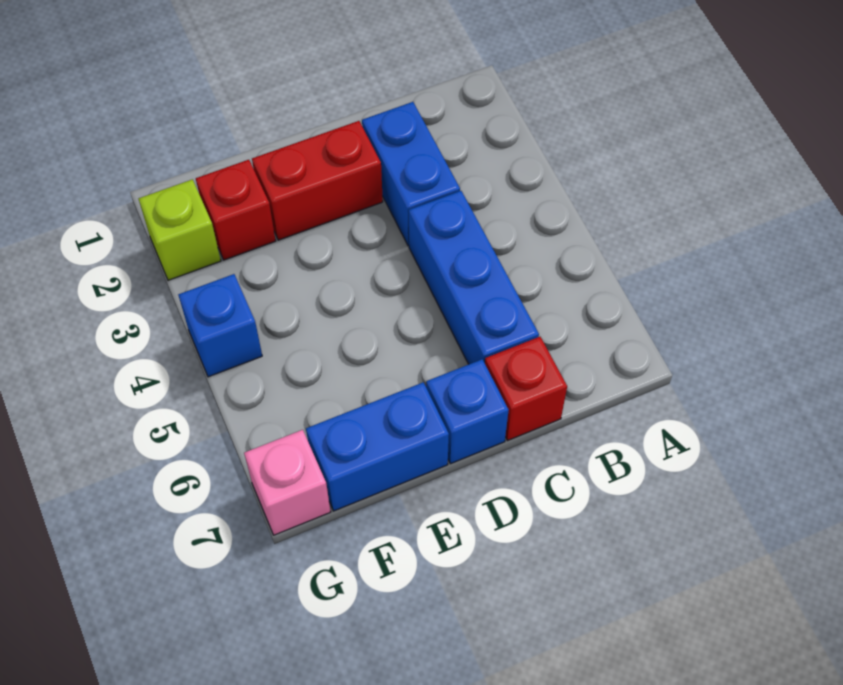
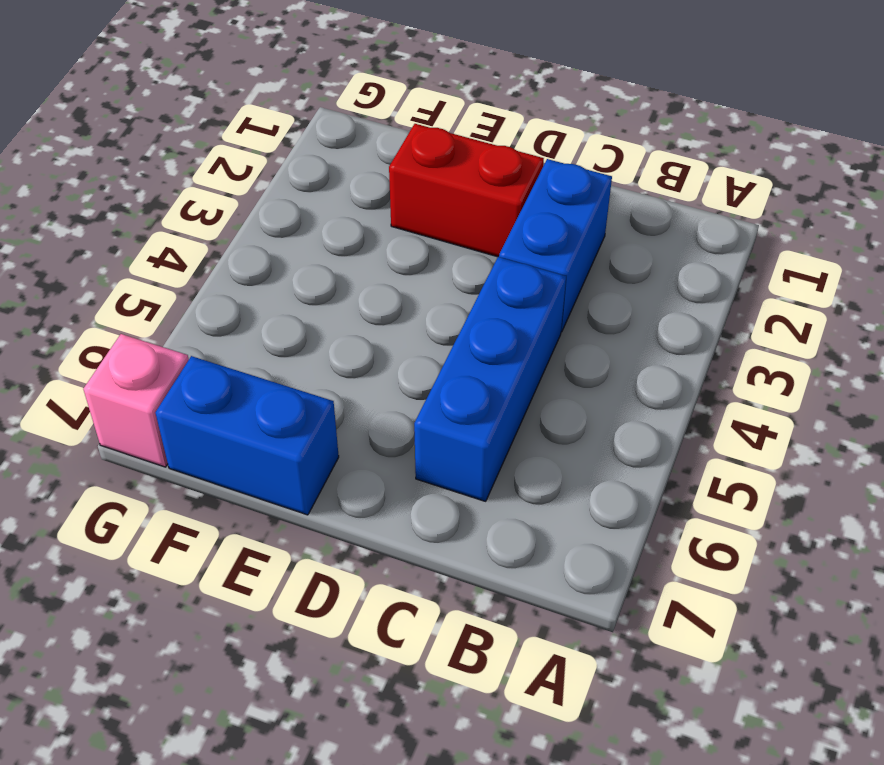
none -> red brick C7 level 1
none -> blue brick D7 level 1

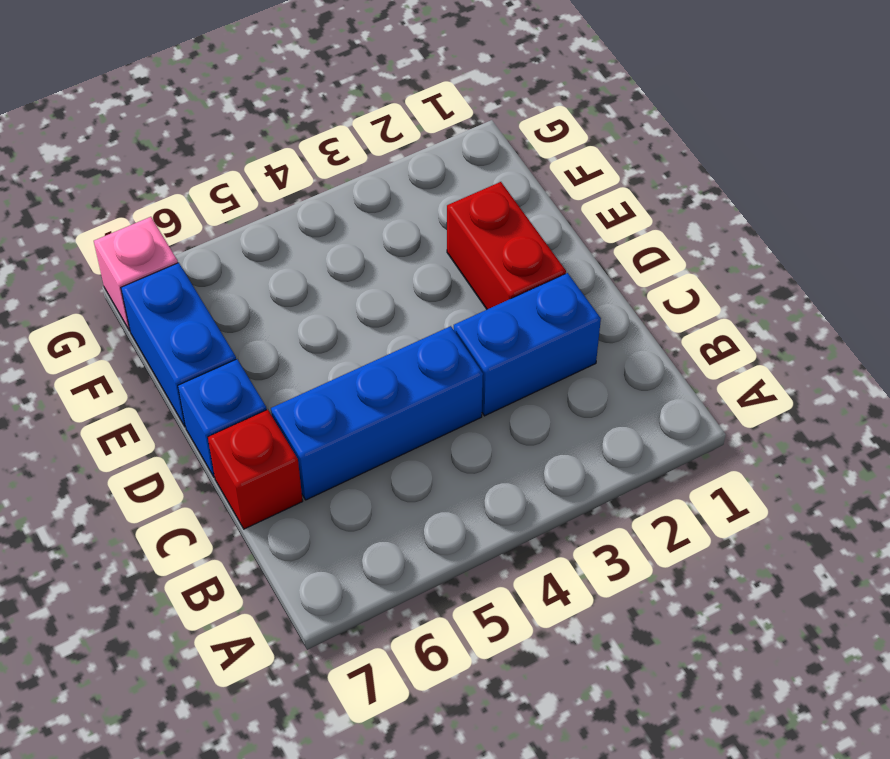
none -> red brick F2 level 1
none -> lime brick G2 level 1

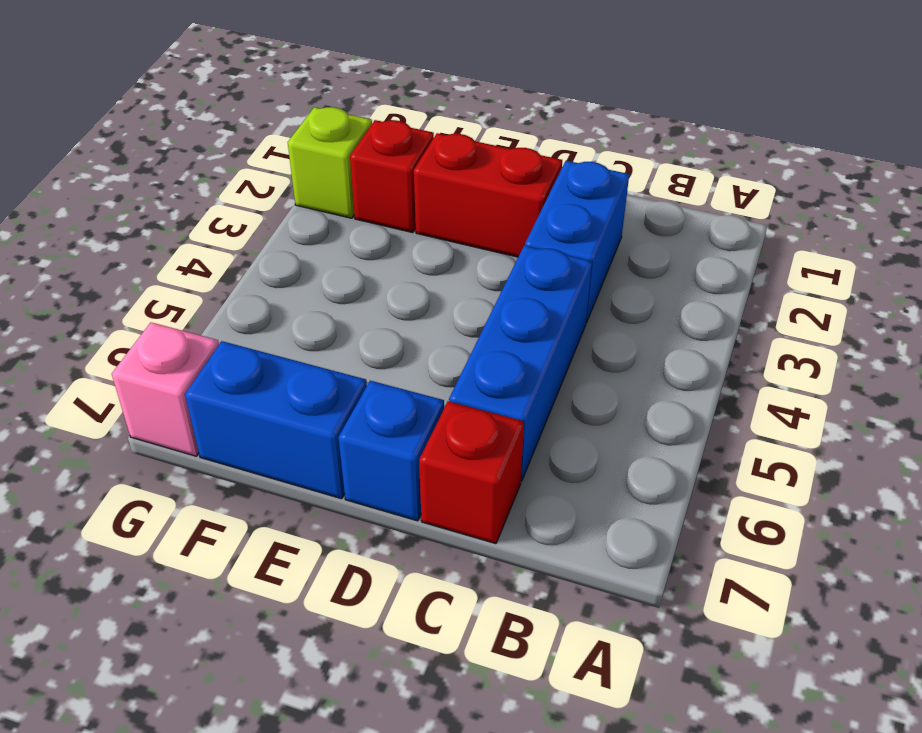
none -> blue brick G4 level 1

